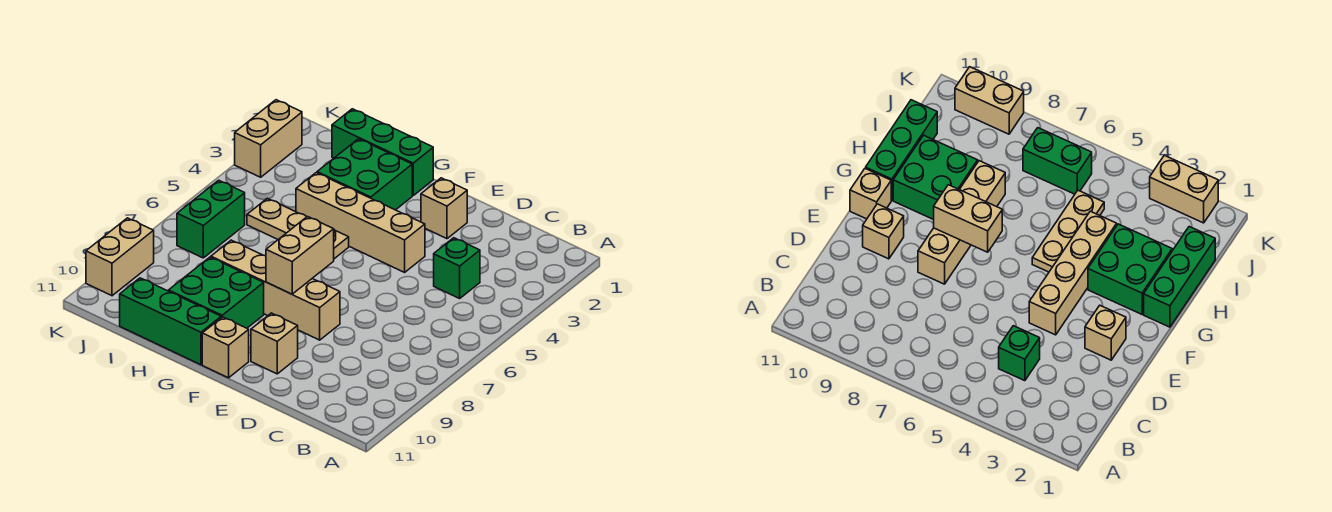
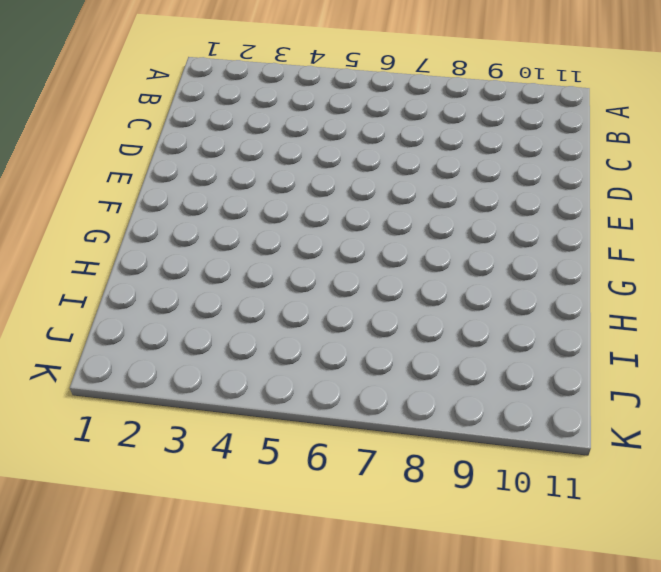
none -> green brick C4 level 1
none -> tan brick E2 level 1
none -> tan brick E4:H4 level 1

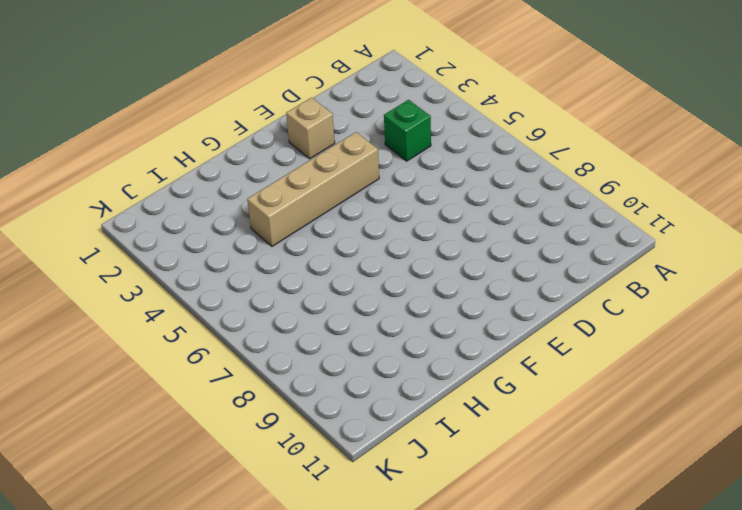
none -> tan brick E8:H8 level 1
none -> tan brick E10 level 1
none -> tan brick F11 level 1

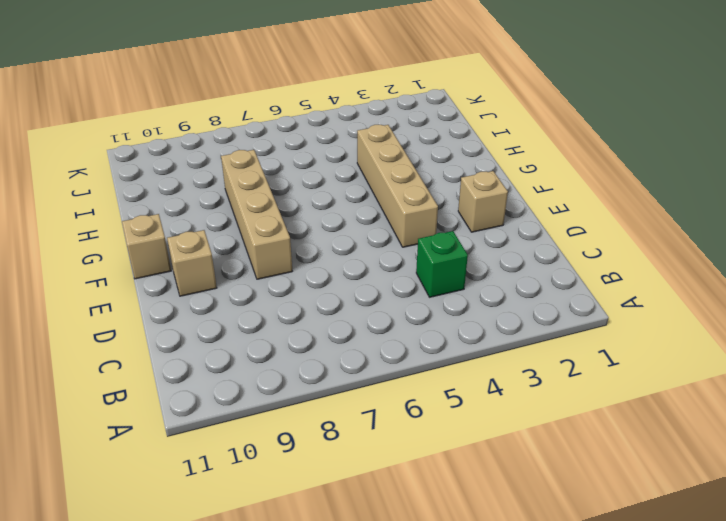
none -> green brick G1:I1 level 1
none -> green brick G2:H3 level 1
none -> tan plate G5:I5 level 1

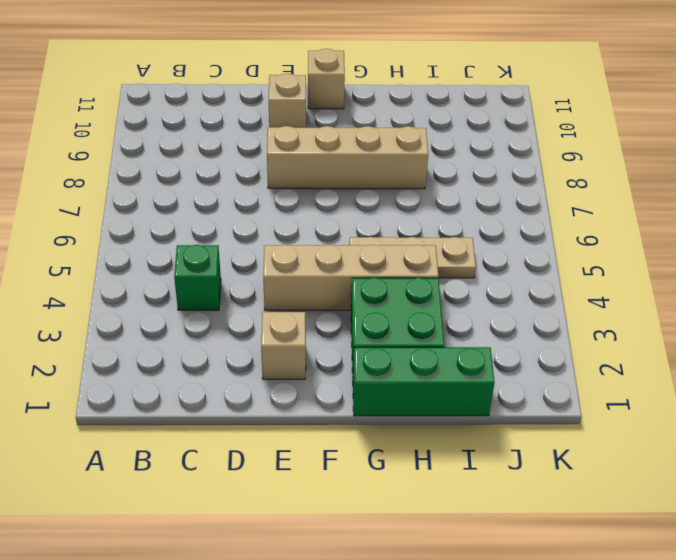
none -> green brick G9:H10 level 1
none -> green brick G11:I11 level 1
none -> green brick J6:J7 level 1

